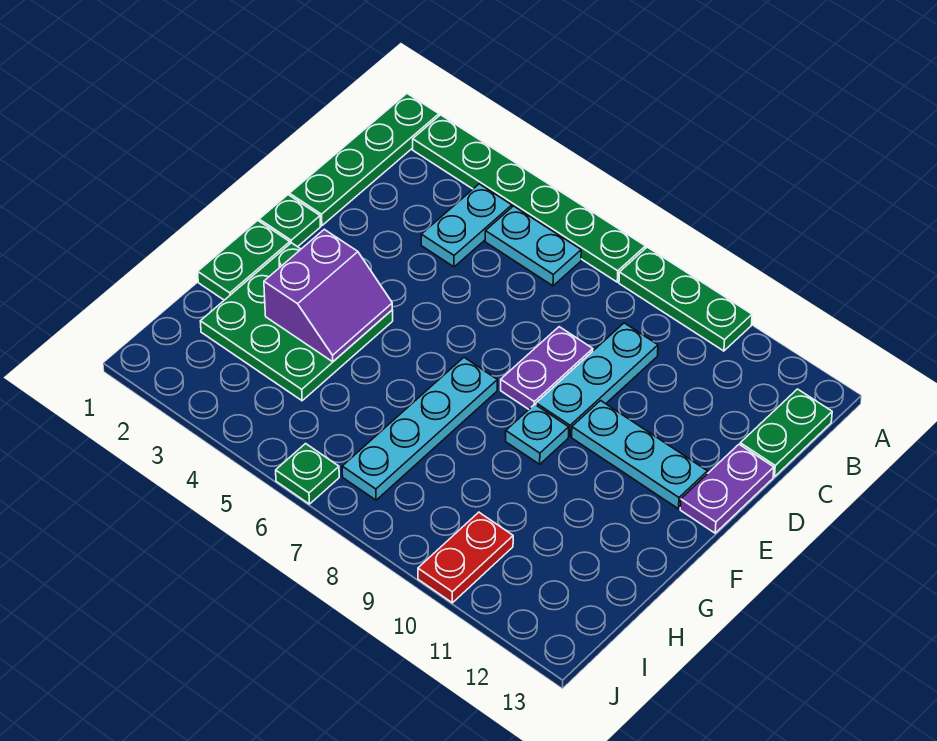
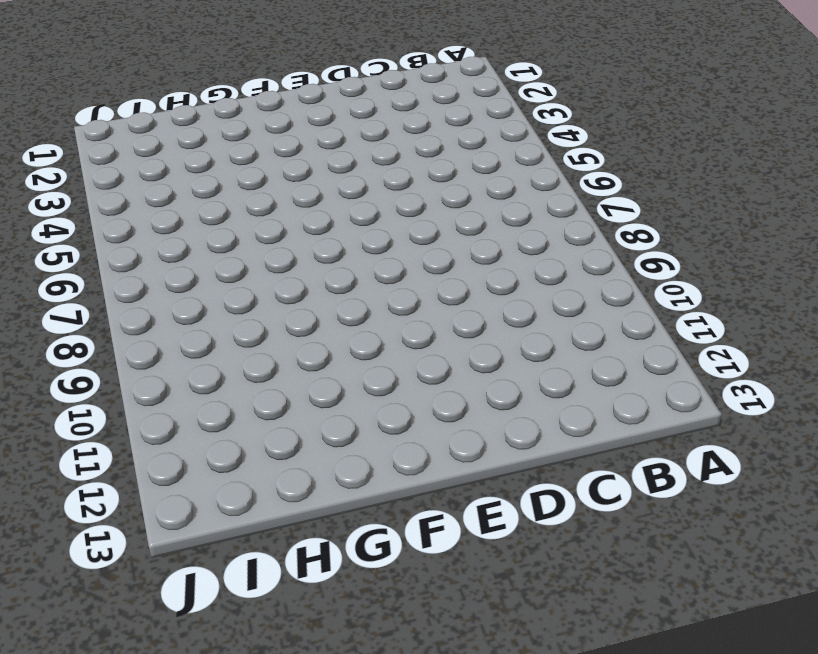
none -> green plate A1:D1 level 1
none -> green plate A2:A7 level 1
none -> green plate A8:A10 level 1

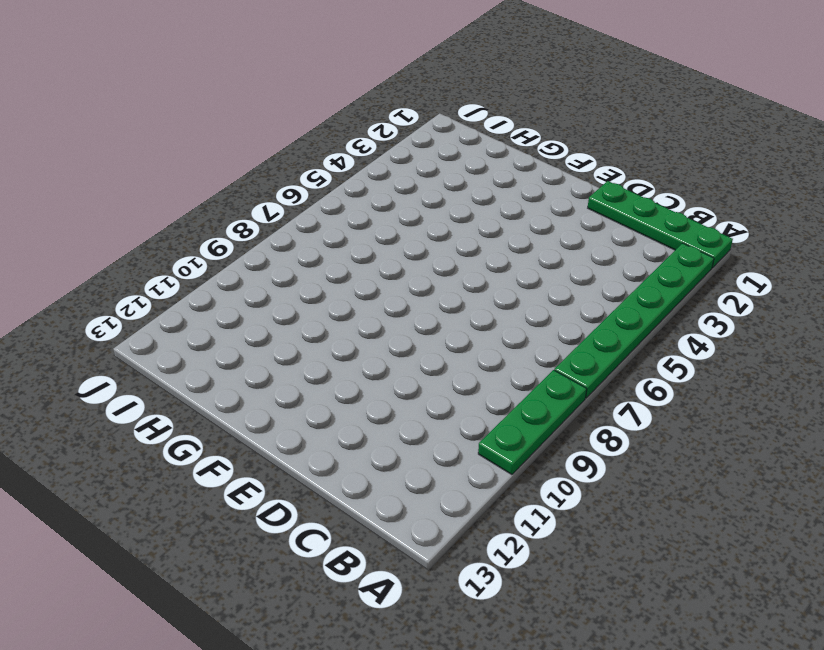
none -> cyan plate B4:C4 level 1
none -> cyan plate B5:B6 level 1
none -> green plate B13:C13 level 1

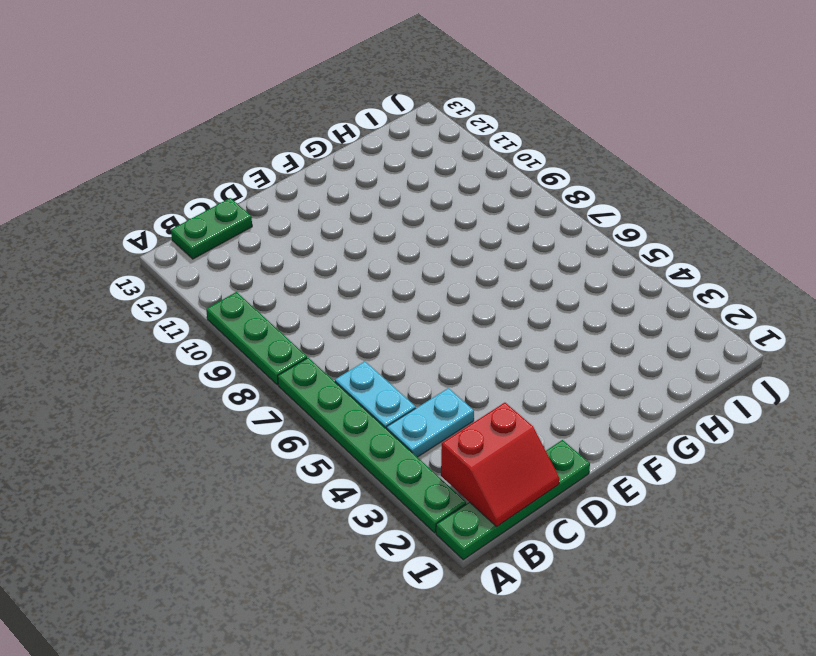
red slope B1:C2 level 2 top 2 -> none
none -> cyan plate C9:E9 level 1
none -> purple plate D8:E8 level 1
none -> purple plate D13:E13 level 1

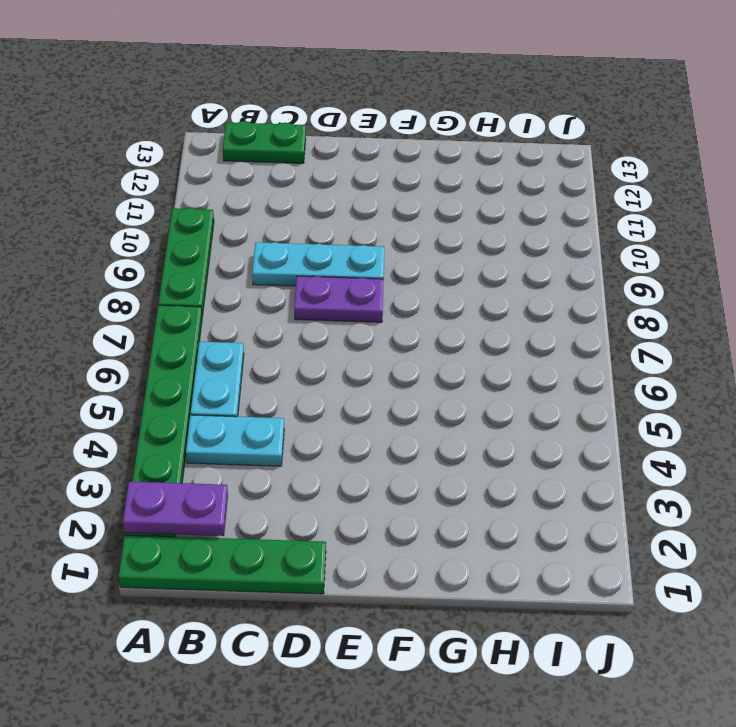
purple plate A2:B2 level 2 -> purple plate D13:E13 level 1
none -> green plate E1 level 1
none -> cyan plate E10:E12 level 1
none -> green plate F1:G1 level 1

